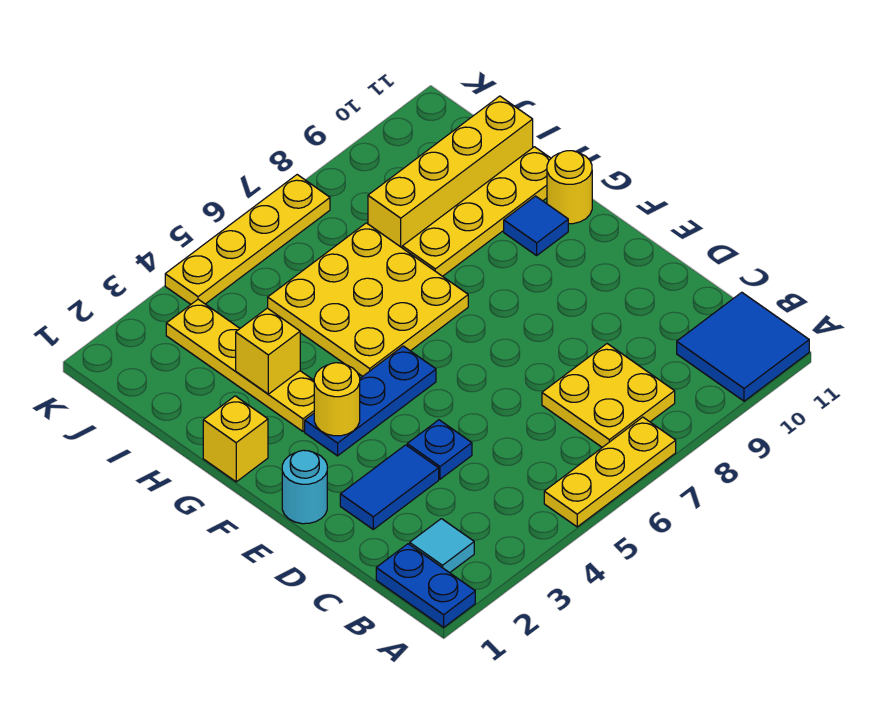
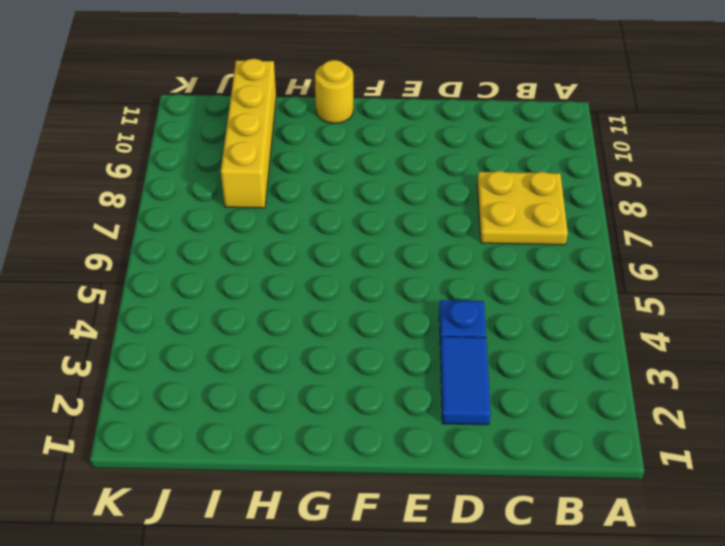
none -> blue plate A1:B1 level 1
none -> yellow plate A5:A7 level 1
none -> blue tile A10:B11 level 1

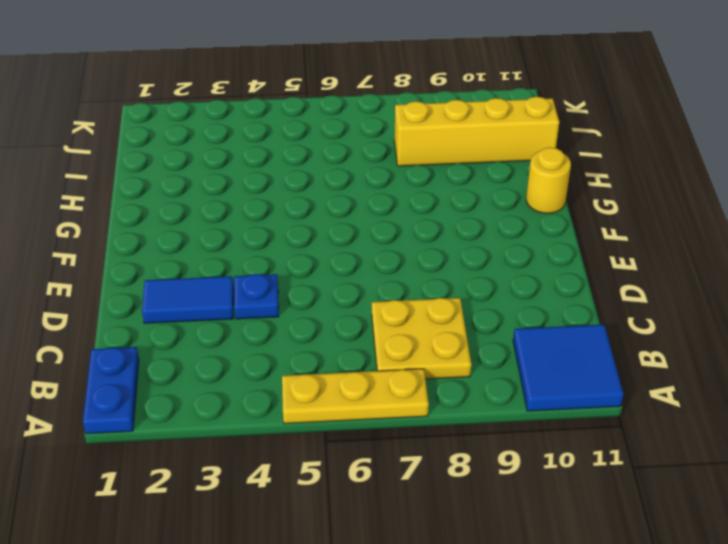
none -> cyan tile B2 level 1
none -> cyan round brick E1 level 1
none -> blue plate F3:F5 level 1

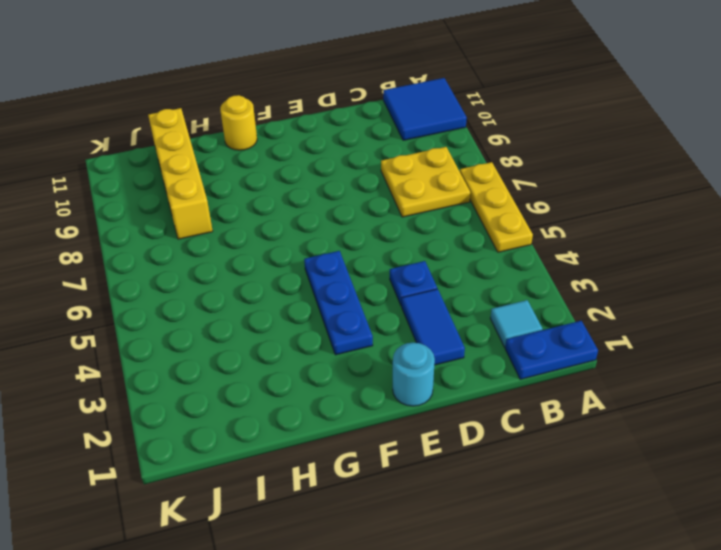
none -> yellow brick G1 level 1
none -> yellow plate G3:J3 level 1
none -> yellow plate G5:I7 level 1

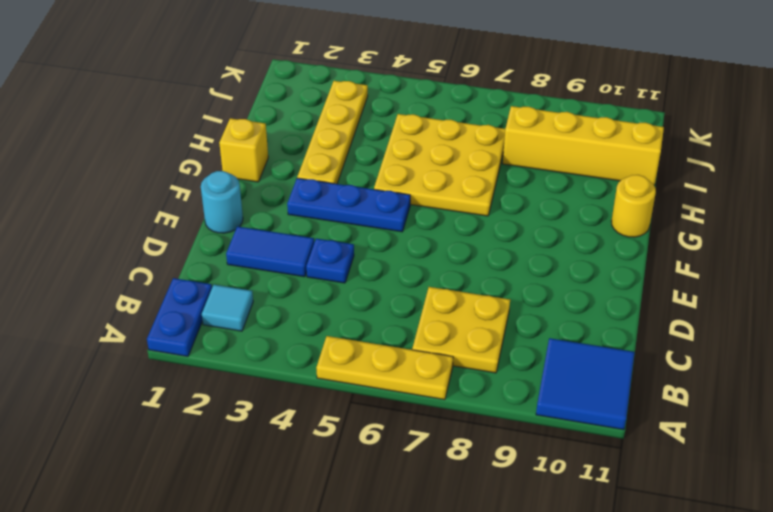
none -> blue tile G10 level 1
none -> yellow plate H8:H11 level 1
none -> yellow plate K4:K7 level 1

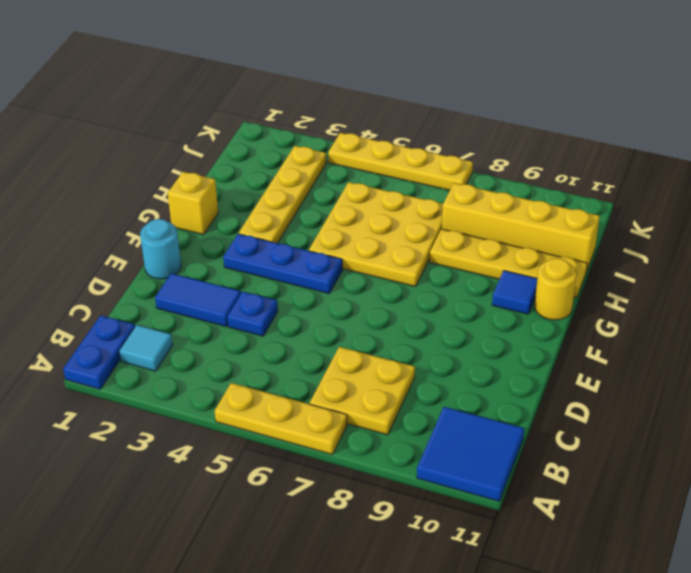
none -> yellow round brick F3 level 2
none -> yellow brick H3 level 2

